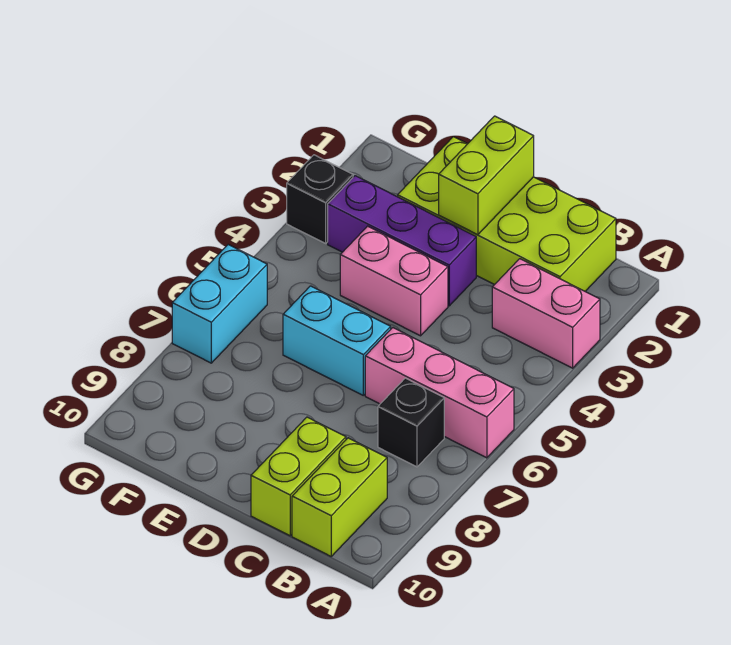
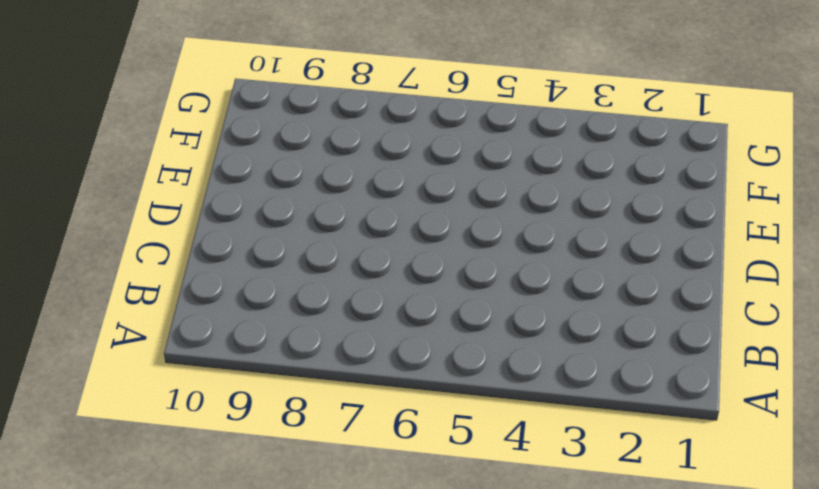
none -> pink brick A3:B3 level 1
none -> pink brick A6:C6 level 1
none -> lime brick B1:E2 level 1

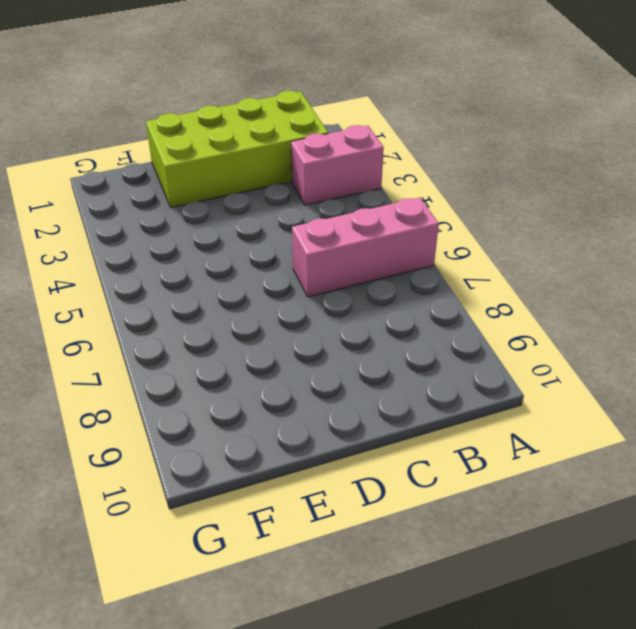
none -> black brick B7 level 1
none -> lime brick B9:B10 level 1
none -> lime brick C9:C10 level 1

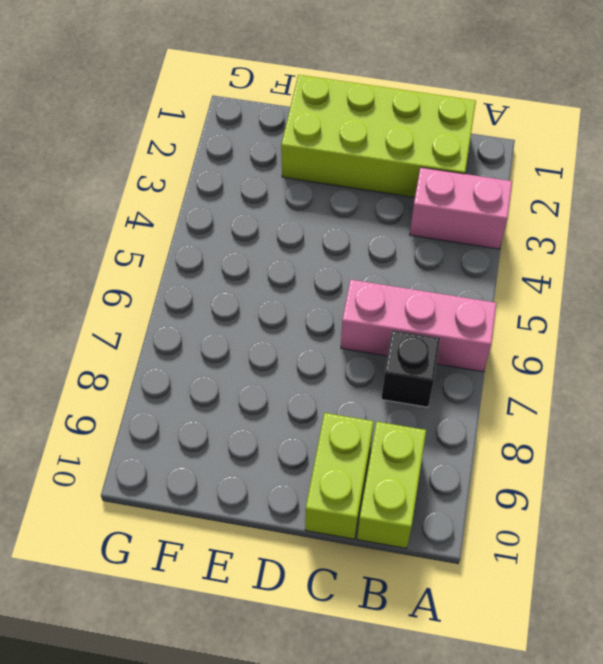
none -> purple brick D3:F3 level 1
none -> pink brick D4:E4 level 1
none -> cyan brick D6:E6 level 1

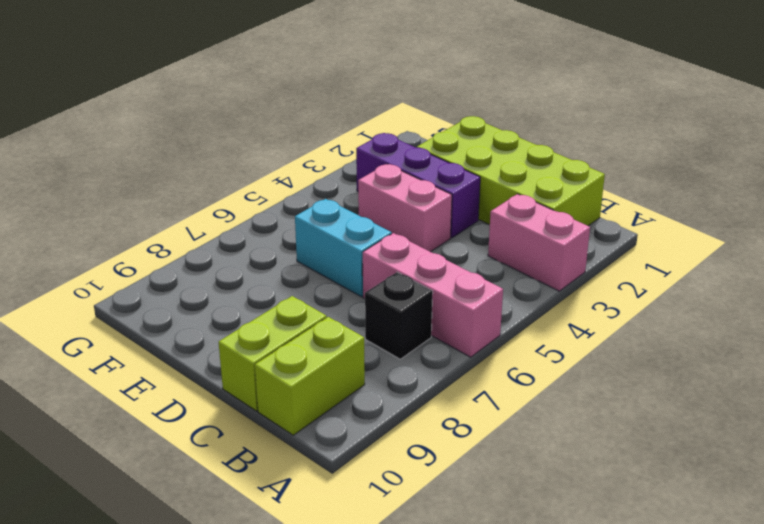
none -> black brick G3 level 1
none -> cyan brick G6:G7 level 1
none -> lime brick D1:D2 level 2

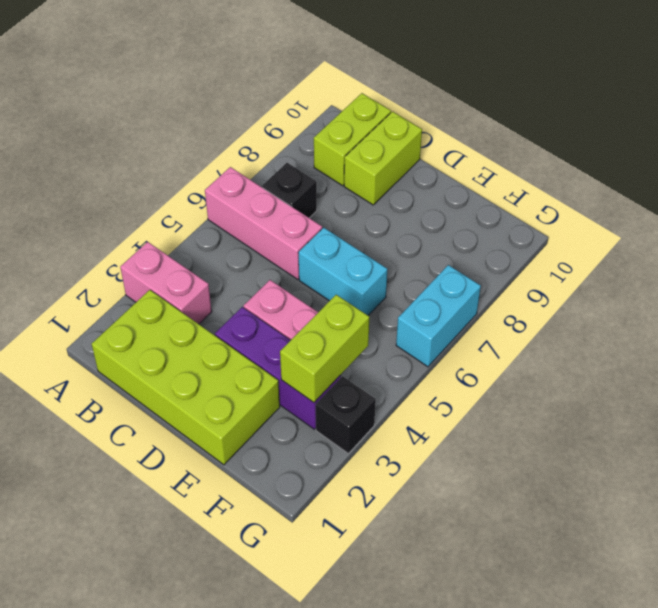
lime brick F3:F4 level 2 -> lime brick D1:D2 level 2

